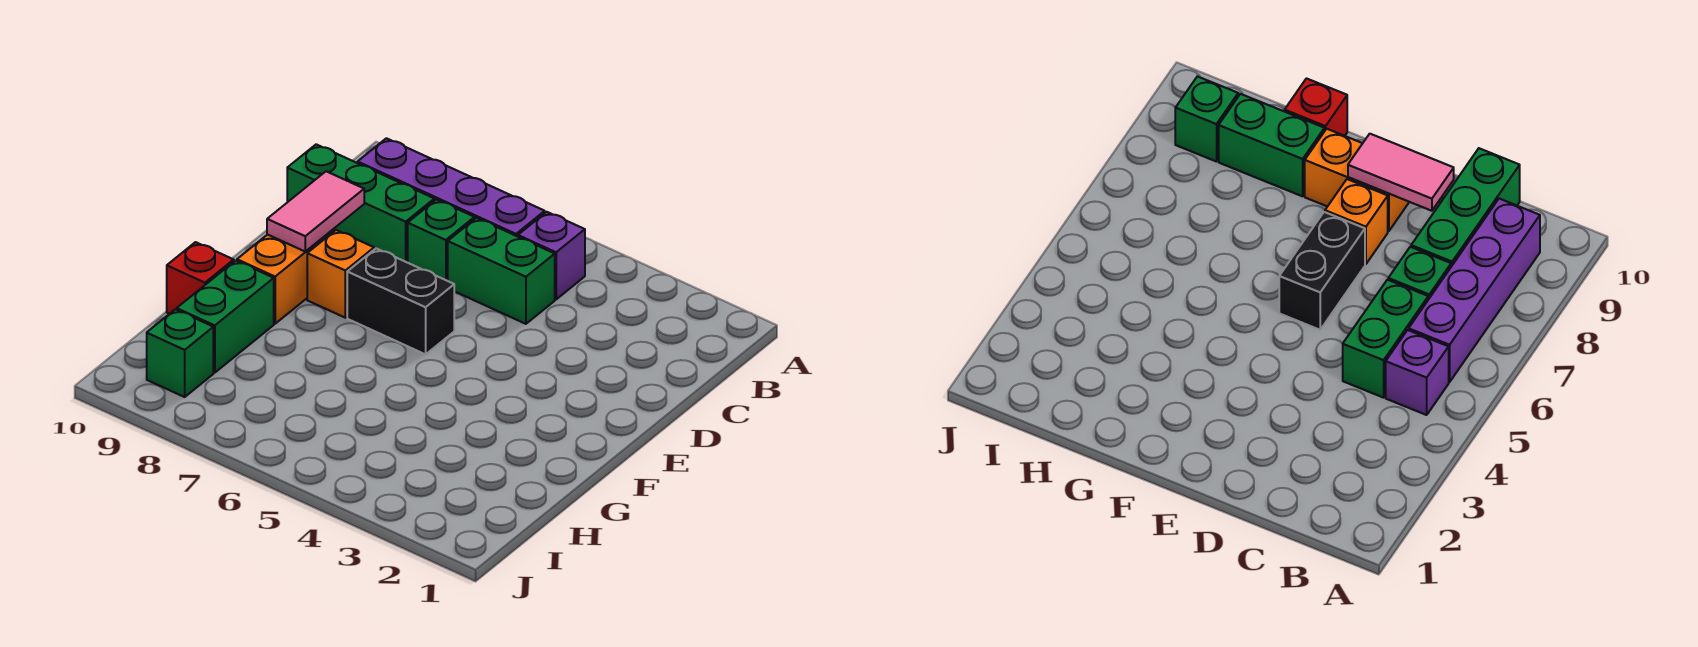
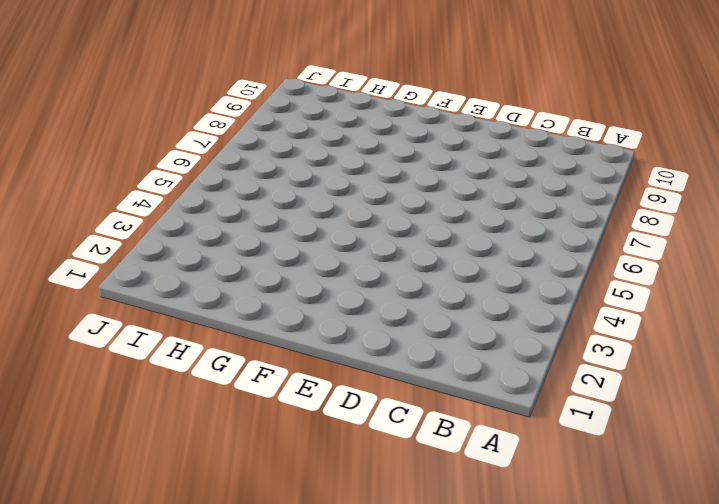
none -> purple brick B5 level 1
none -> purple brick B6:B9 level 1
none -> green brick C5:C6 level 1

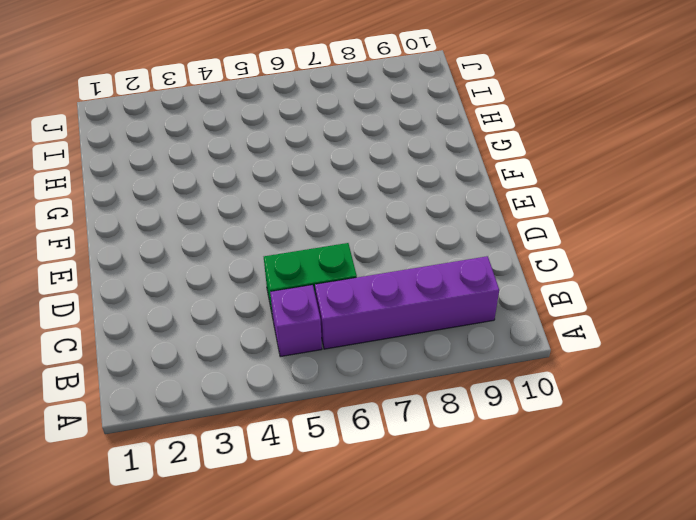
none -> green brick C7 level 1
none -> green brick C8:C10 level 1
none -> black brick E6:E7 level 1

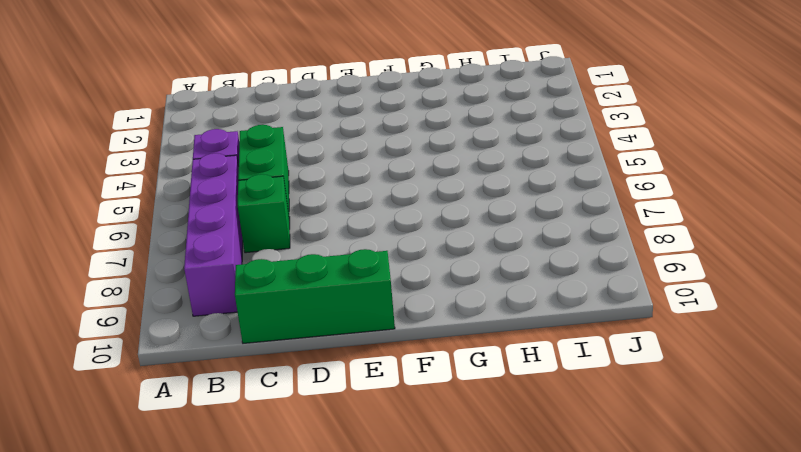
green brick C10:E10 level 1 -> green brick C8:C10 level 1
none -> black brick E6:E7 level 1
none -> orange brick E8 level 1
none -> orange brick E9:F9 level 1

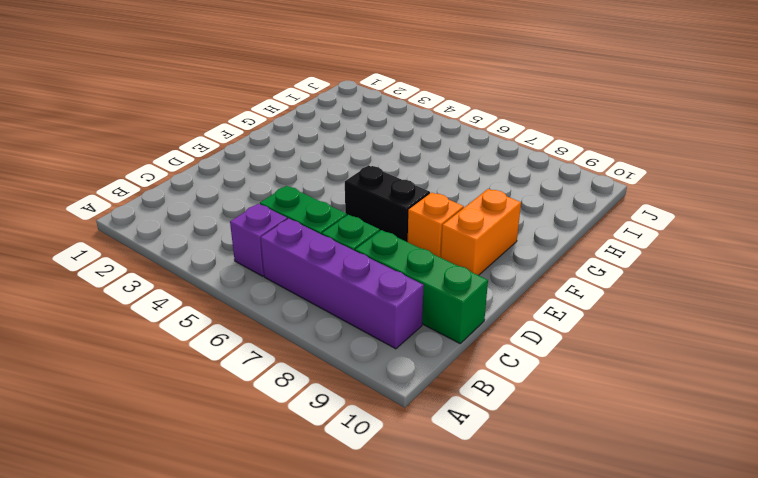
none -> green brick G9:H9 level 1
none -> red brick G10 level 1
none -> green brick I9 level 1

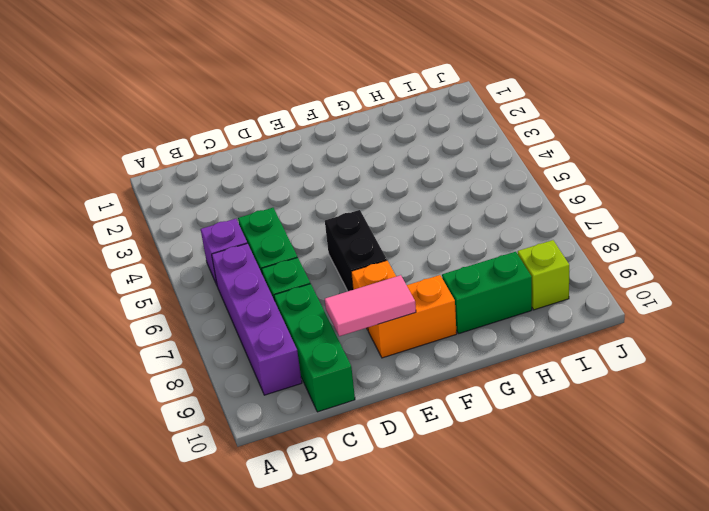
lime brick I9 level 1 -> green brick I9 level 1
none -> red brick G10 level 1

